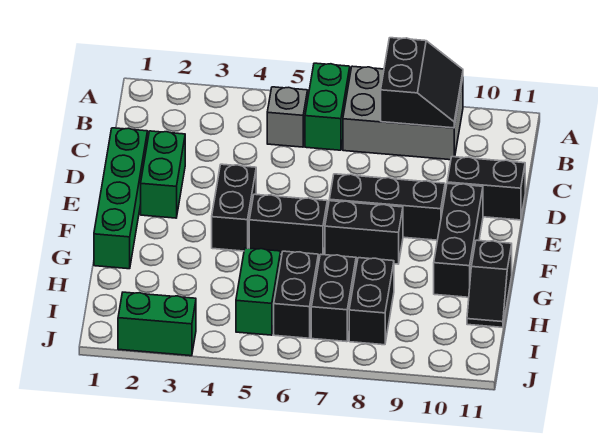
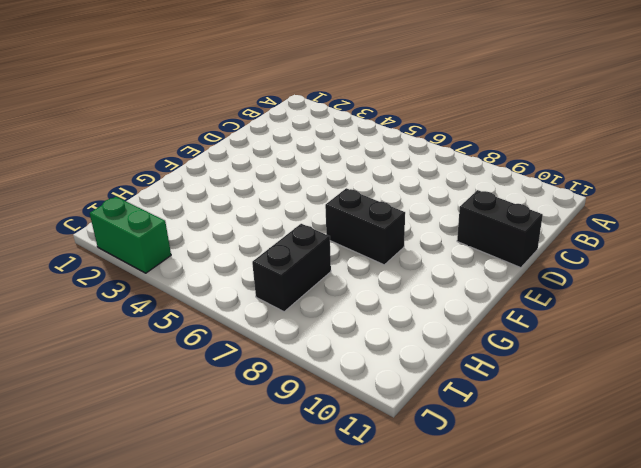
none -> green brick A6:B6 level 1
none -> grey brick A7:B9 level 1
none -> grey brick B5 level 1

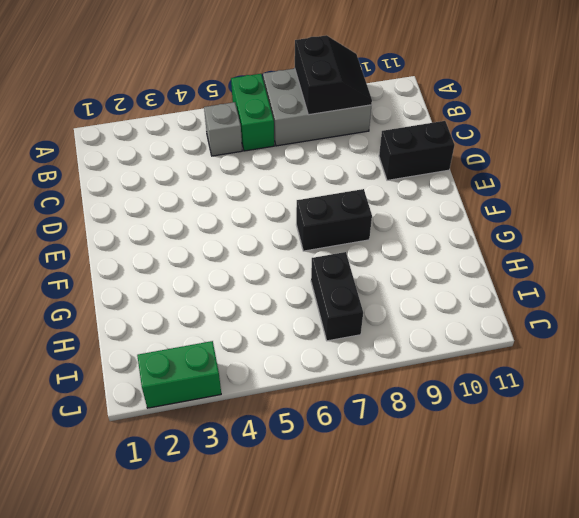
none -> green brick D1:G1 level 1
none -> green brick D2:E2 level 1
none -> black brick E4:F4 level 1

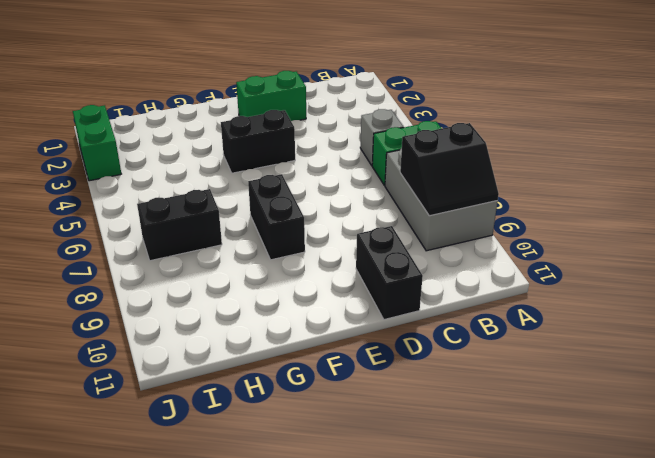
none -> green brick D1:G1 level 1
none -> black brick E7:E9 level 1
none -> black brick E10:G10 level 1

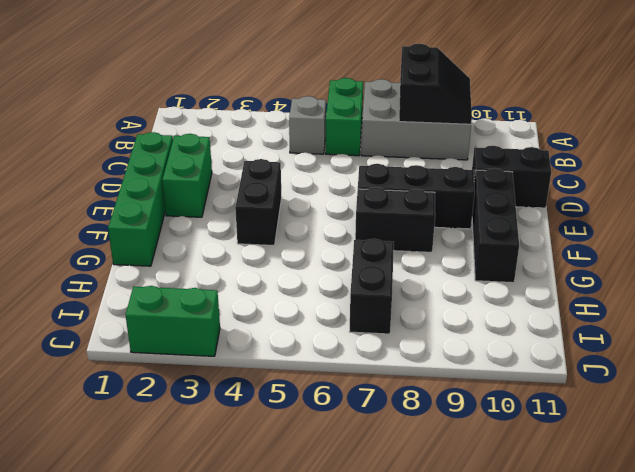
none -> black brick F5:F6 level 1
none -> black slope G11:H11 level 1 top G
none -> green brick H5:I5 level 1

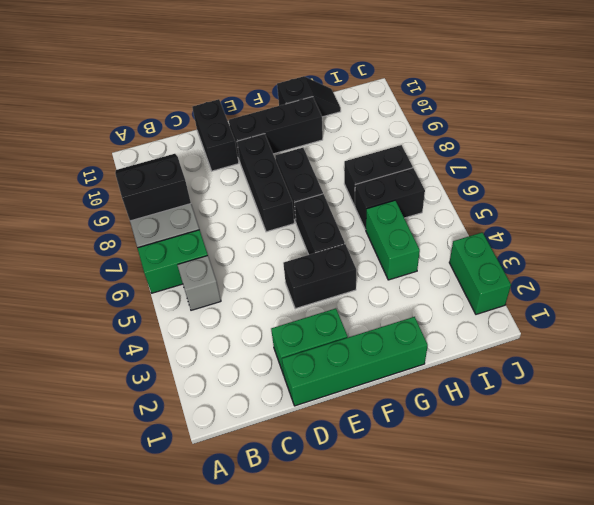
green brick H4:H5 level 1 -> green brick H5:I5 level 1
none -> black brick H8:I8 level 1

